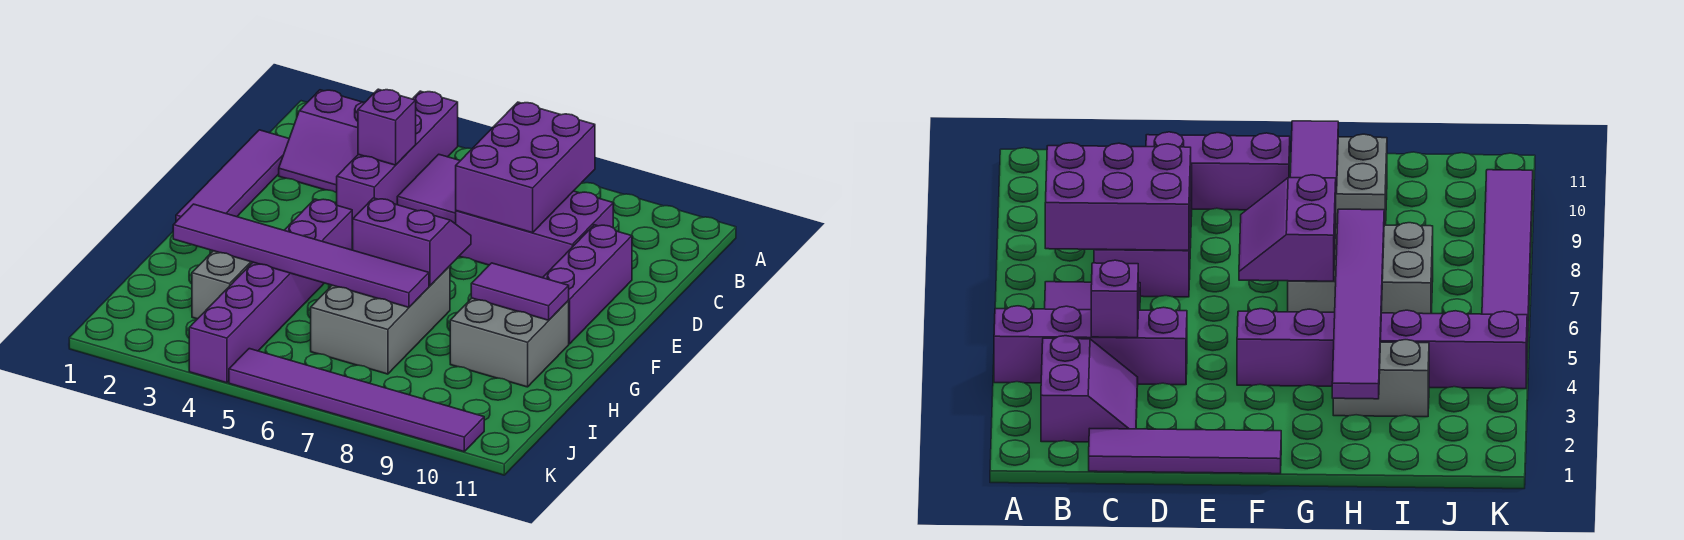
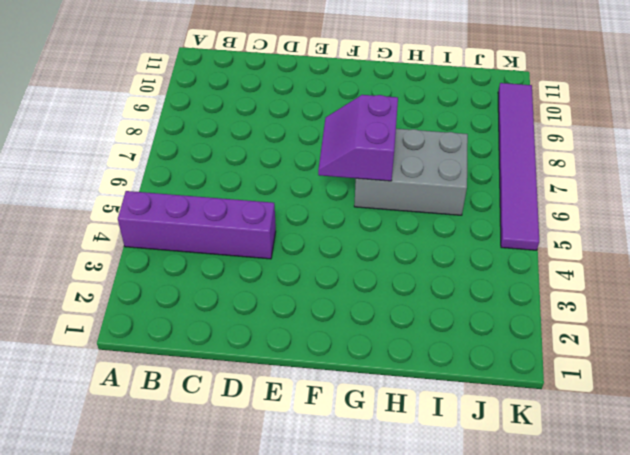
none -> purple slope B2:C3 level 1 top B
none -> purple tile B5:C6 level 1
none -> purple tile C1:F1 level 1

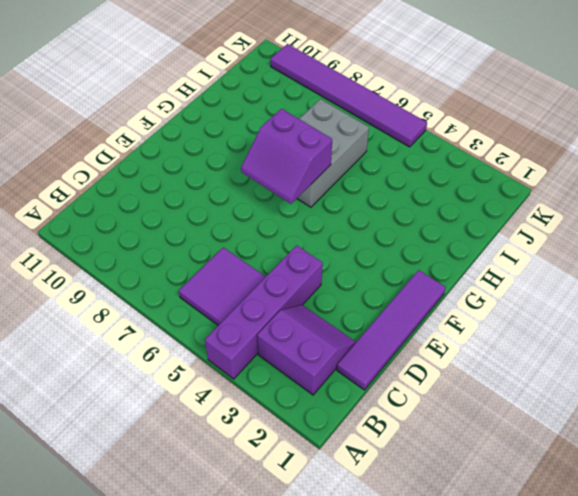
none -> purple brick C7:D9 level 1
none -> purple brick D10:F10 level 1
none -> purple brick F4:K4 level 1

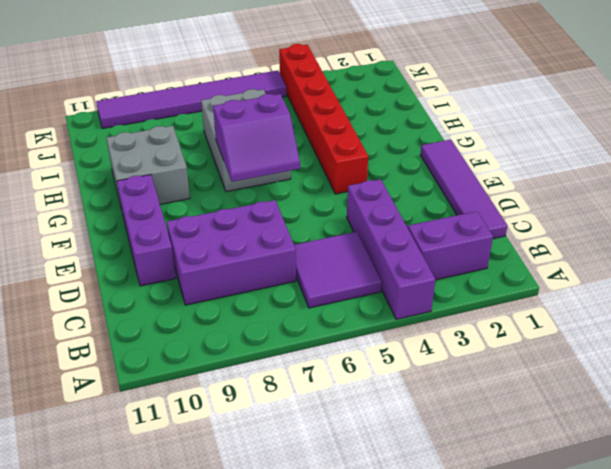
red brick F4:K4 level 1 -> purple brick F4:K4 level 1
none -> grey brick H3:I3 level 1
none -> purple brick B7:D8 level 2
none -> purple brick C4 level 2

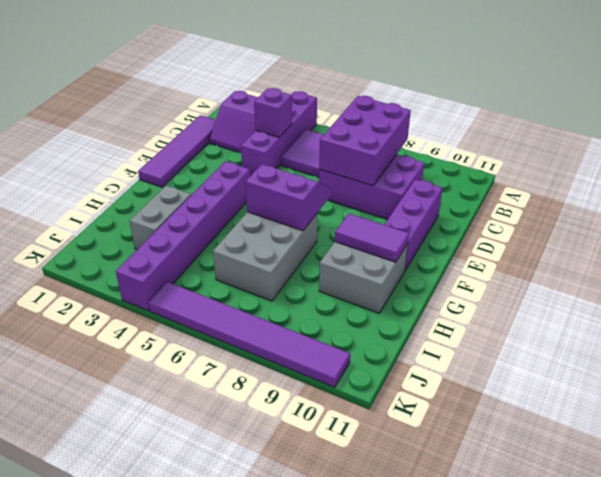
none -> purple tile H2:H7 level 2

